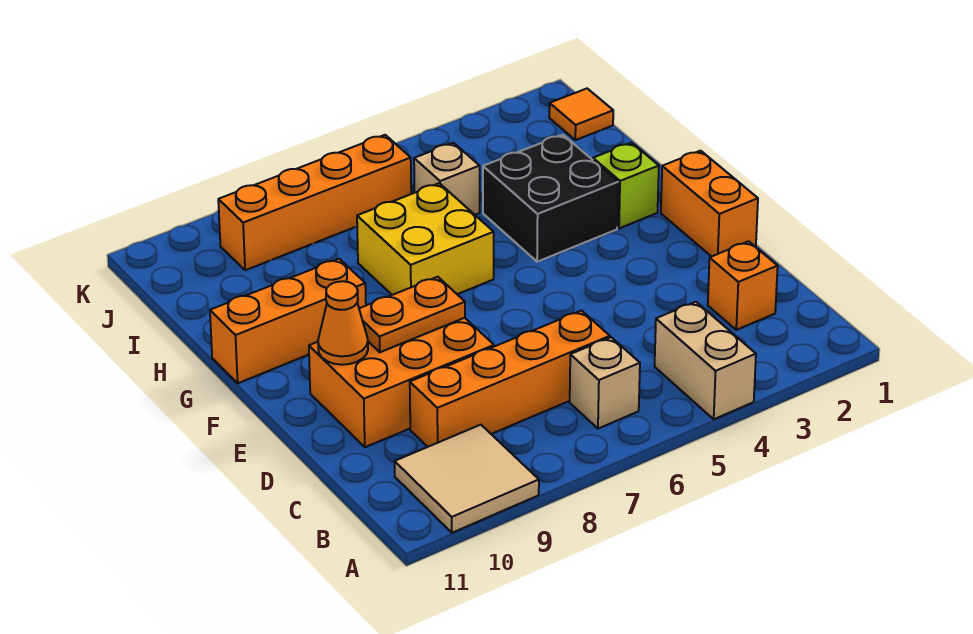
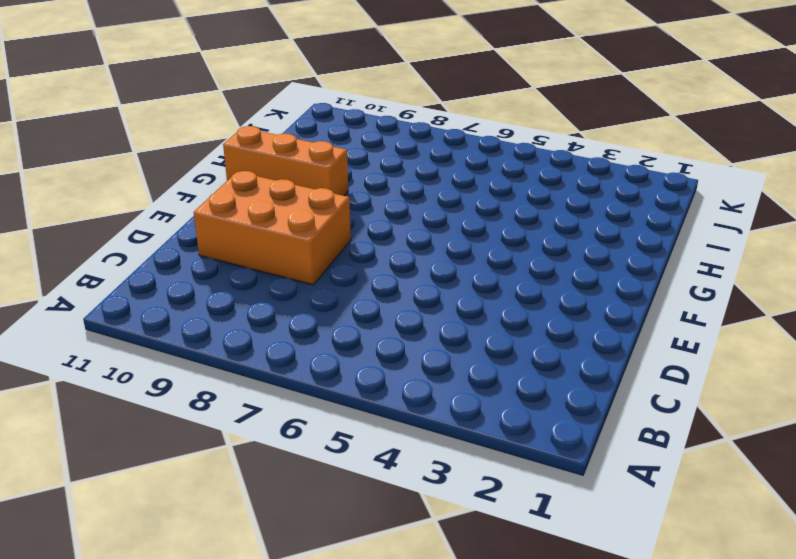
none -> tan brick A4:B4 level 1
none -> tan tile A9:B10 level 1
none -> tan brick B6 level 1

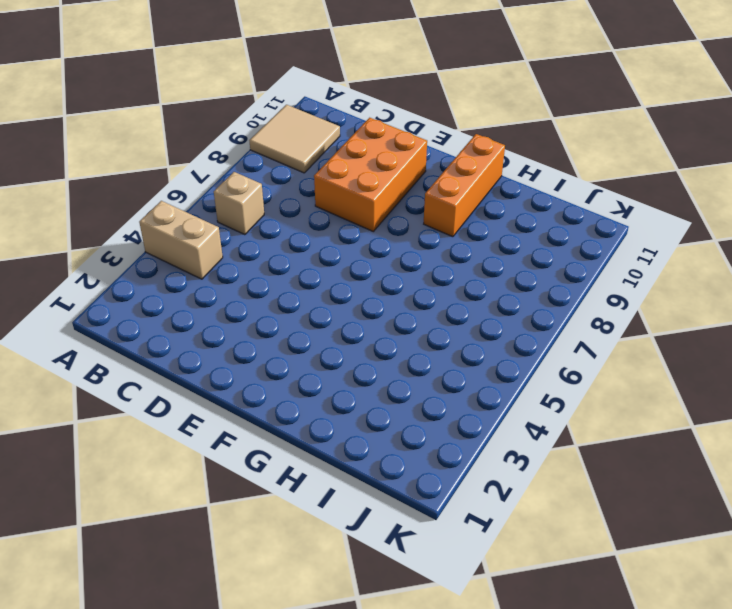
none -> orange brick C2 level 1
none -> orange brick C6:C9 level 1
none -> orange brick E1:F1 level 1

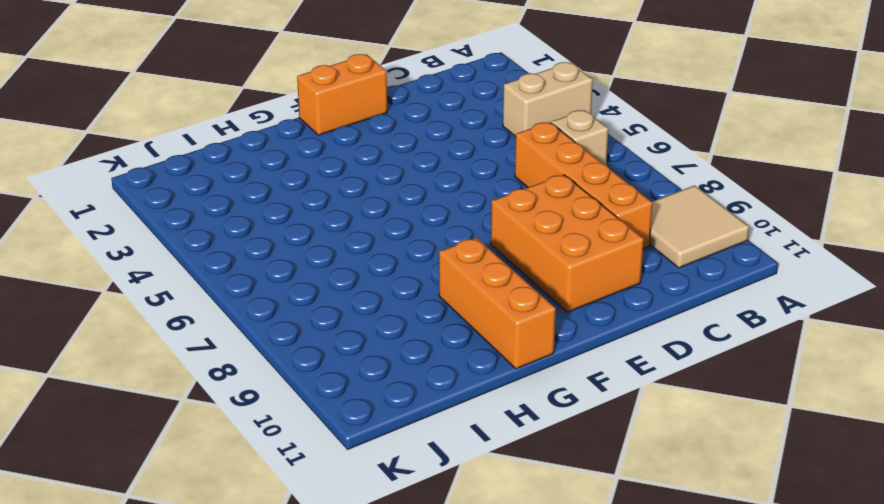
none -> orange brick C2 level 1
none -> lime brick G2 level 1
none -> black brick G3:H4 level 1

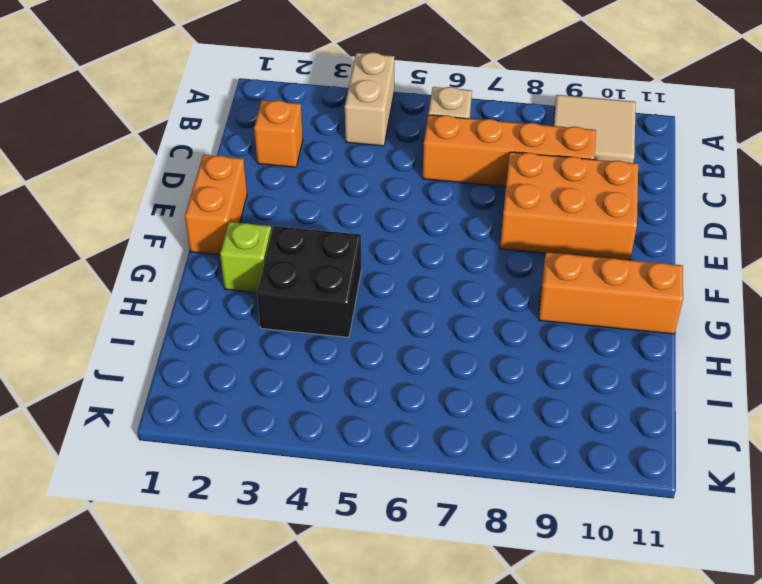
none -> yellow brick G6:H7 level 1
none -> tan brick I5 level 1
none -> orange tile J1 level 1

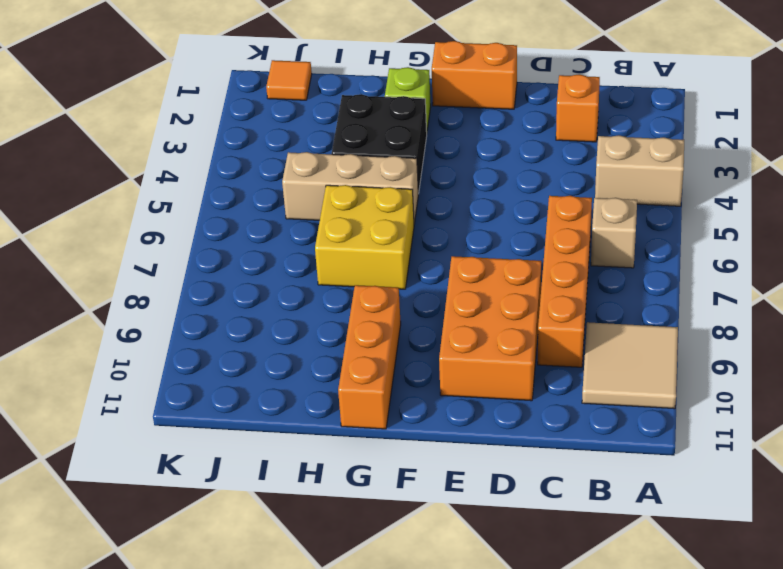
tan brick G5:I5 level 1 -> tan brick I5 level 1
none -> orange brick J6:J9 level 1
none -> orange plate E8:E9 level 2
none -> orange cone E10 level 2

